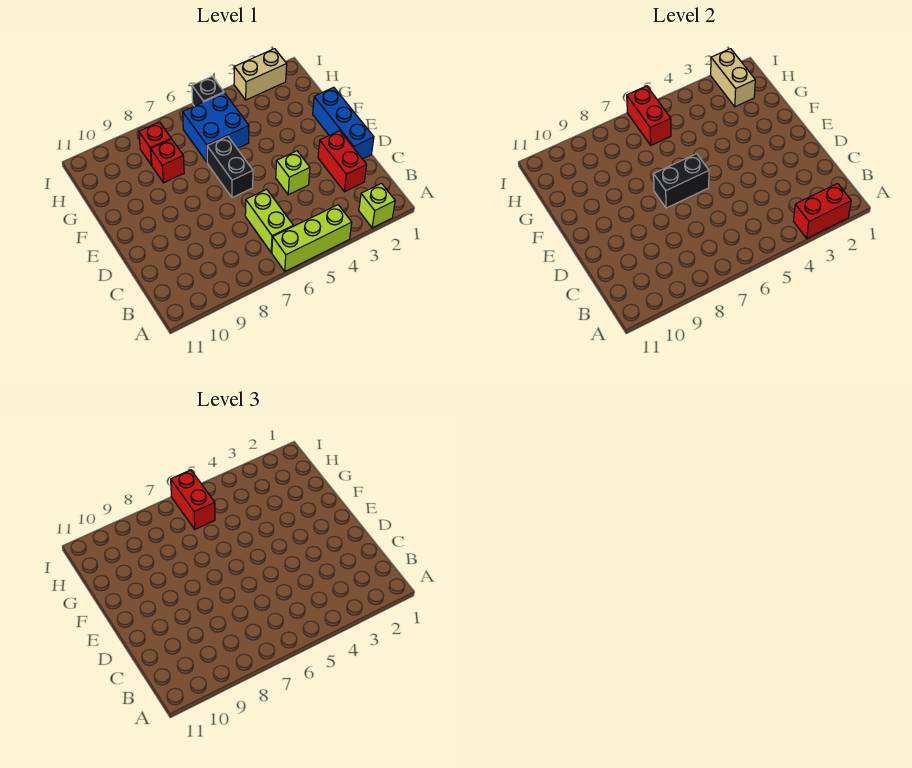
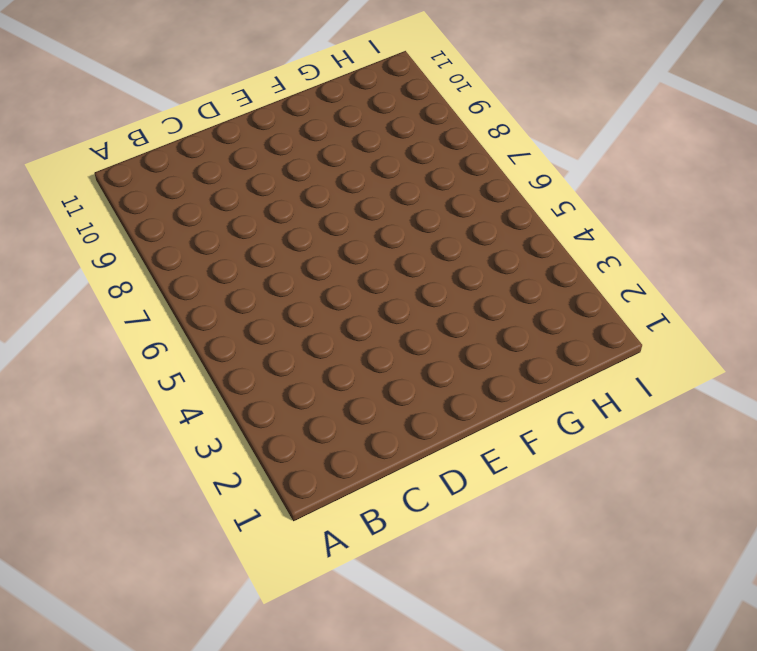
none -> lime brick A2 level 1
none -> lime brick A4:A6 level 1
none -> lime brick B6:C6 level 1

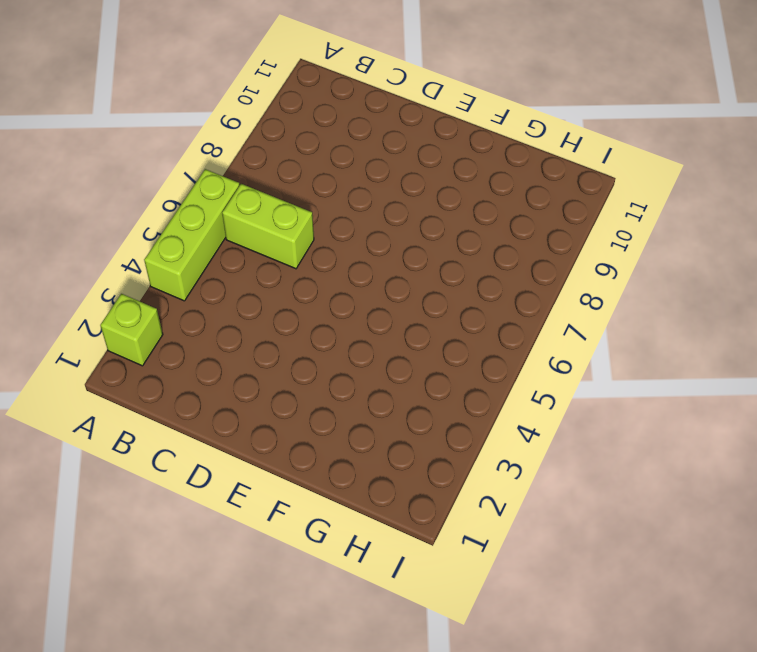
none -> red brick C2:D2 level 1
none -> blue brick D1:F1 level 1
none -> lime brick D4 level 1

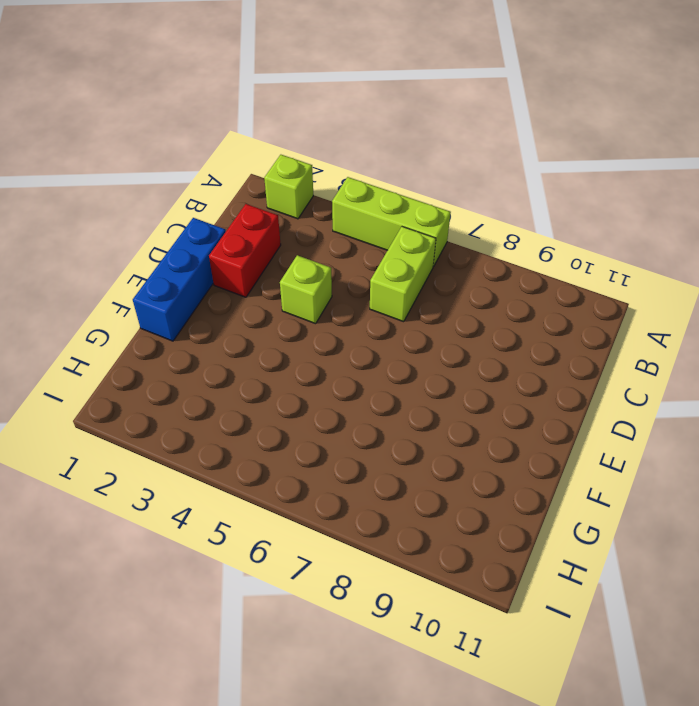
none -> black brick E6:F6 level 1
none -> blue brick G5:H6 level 1
none -> red brick G8 level 1

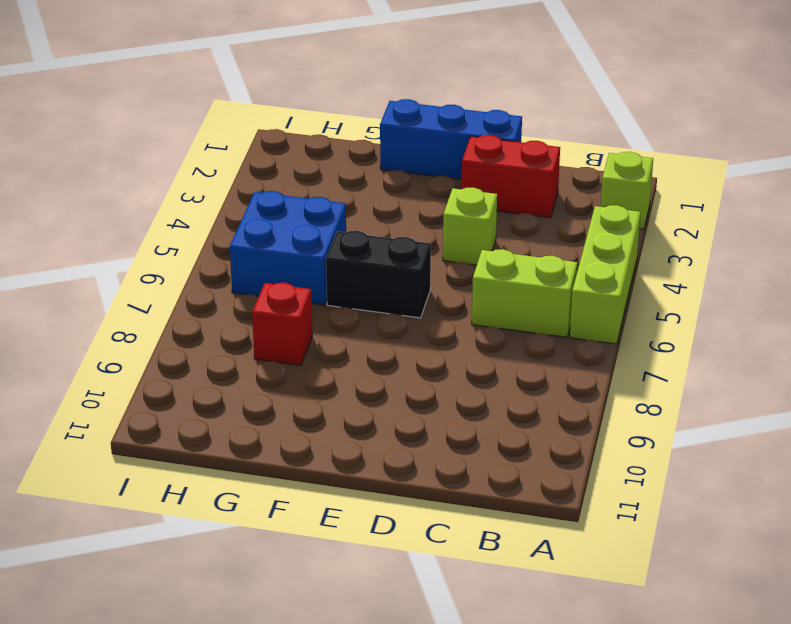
none -> red brick H8 level 1
none -> tan brick I2:I3 level 1
none -> black brick I5 level 1

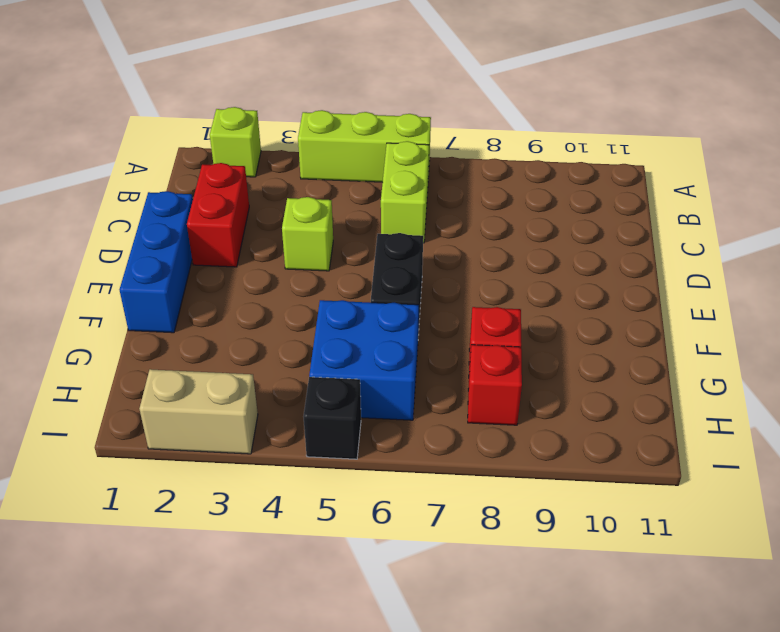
none -> red brick A2:A3 level 2
none -> black brick E6:E7 level 2
none -> tan brick H2:I2 level 2

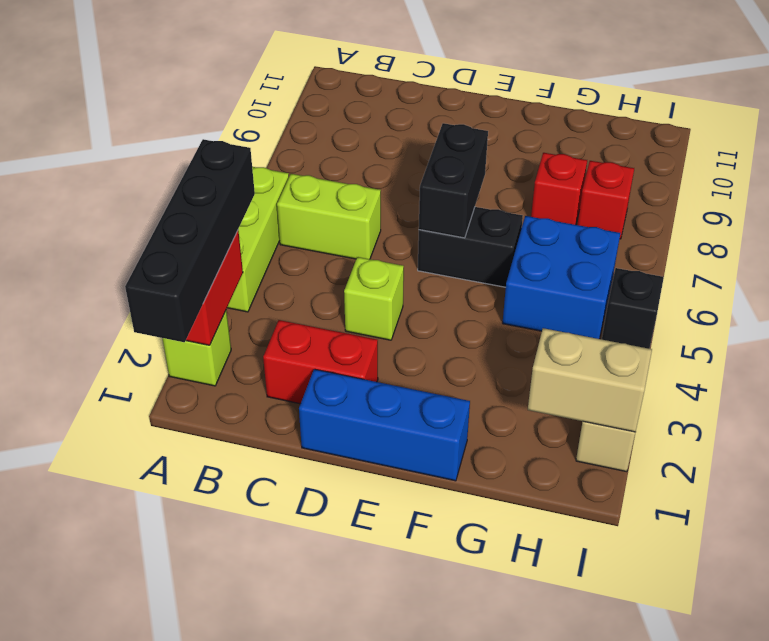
black brick A1:A4 level 3 -> none
none -> red brick H6:I6 level 2
none -> red brick H6:I6 level 3

